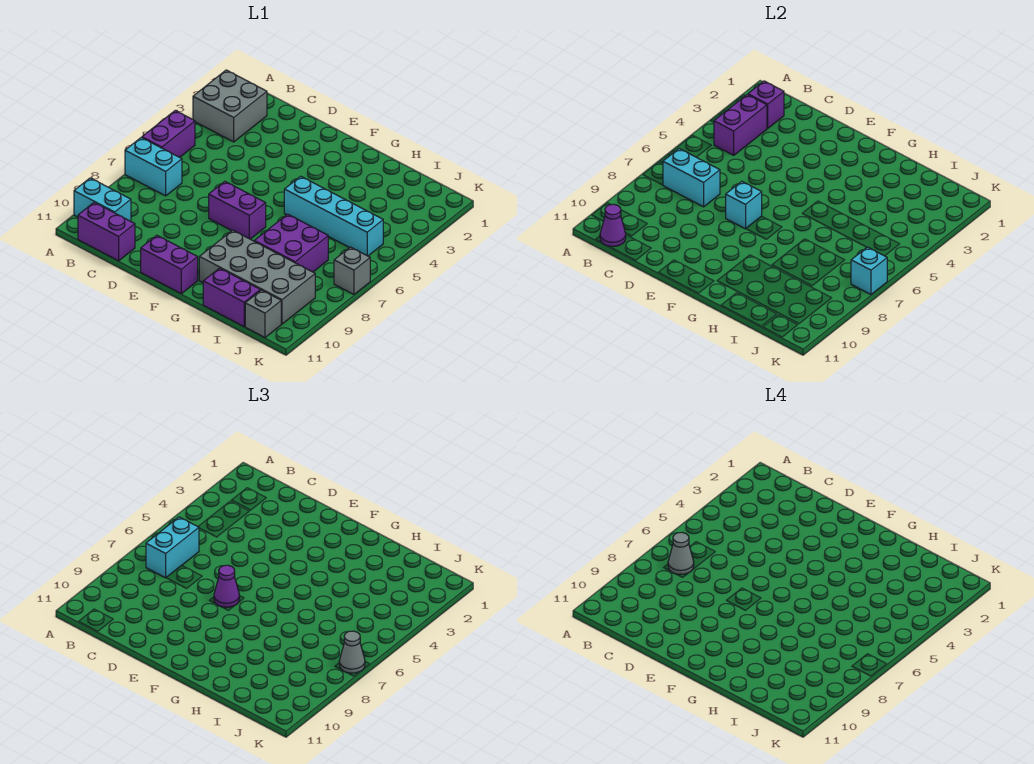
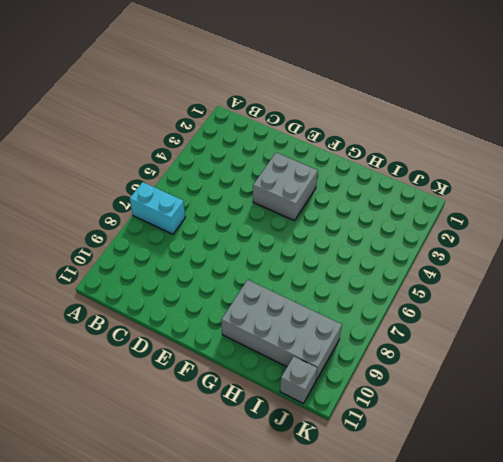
grey brick E3:F4 level 1 -> grey brick A2:B3 level 1
none -> purple brick A5:A6 level 1
none -> cyan brick A10:B10 level 1
none -> purple brick B11:C11 level 1

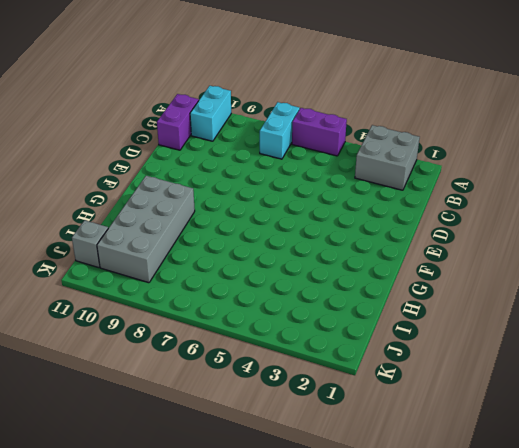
none -> purple brick E7:F7 level 1
none -> purple brick E11:F11 level 1
none -> cyan brick G5:J5 level 1

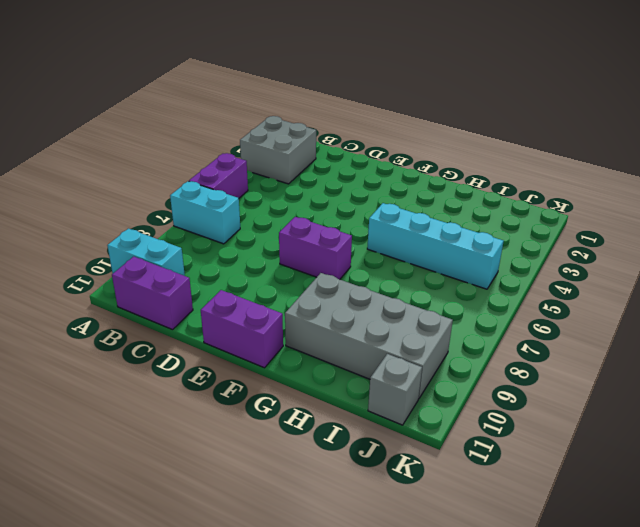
none -> purple brick H7:I8 level 1
none -> purple brick H11:I11 level 1
none -> grey brick K7 level 1

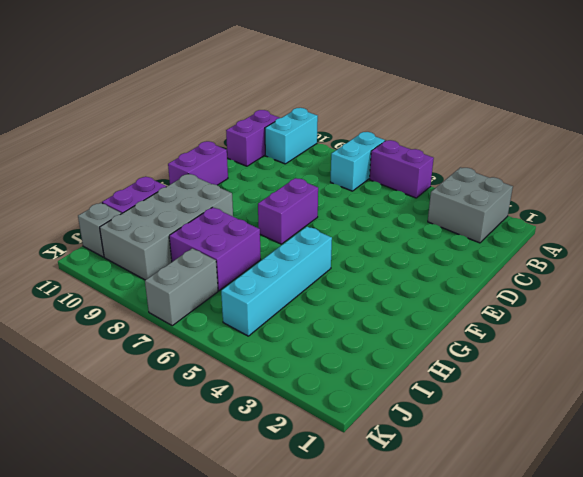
grey brick J7:K7 level 1 -> grey brick K7 level 1
none -> purple brick B2 level 2
none -> purple brick B3:B4 level 2
none -> cyan brick B7:C7 level 2

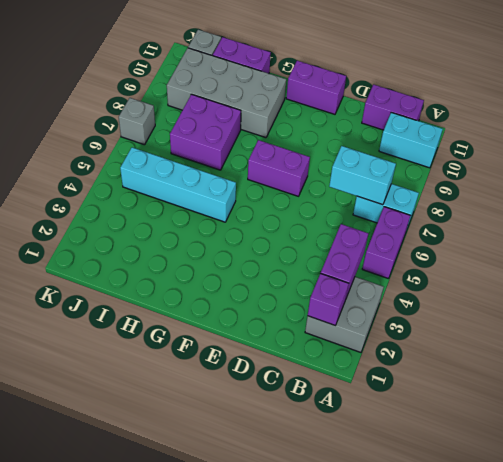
none -> purple cone B11 level 2
none -> cyan brick E7 level 2
none -> cyan brick K7 level 2

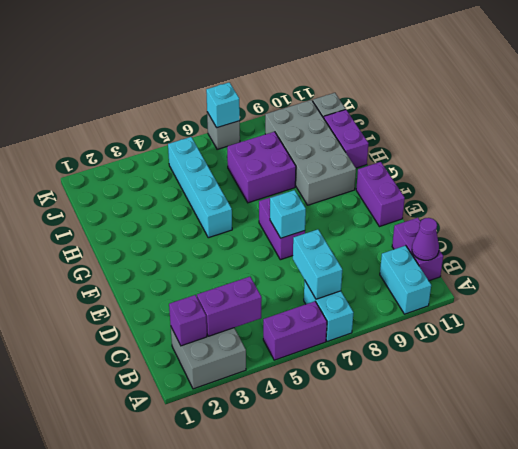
none -> cyan brick B6:B7 level 3
none -> purple cone E7 level 3
none -> grey cone K7 level 3

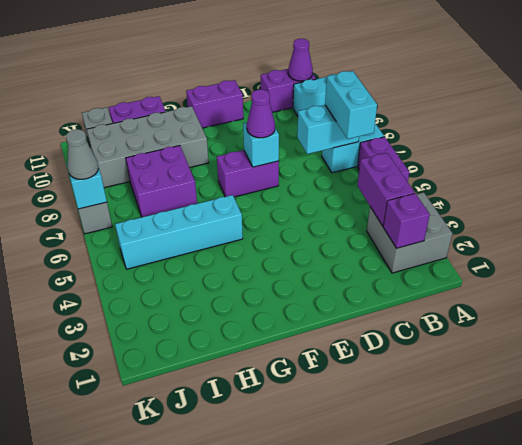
none -> grey cone B7 level 4

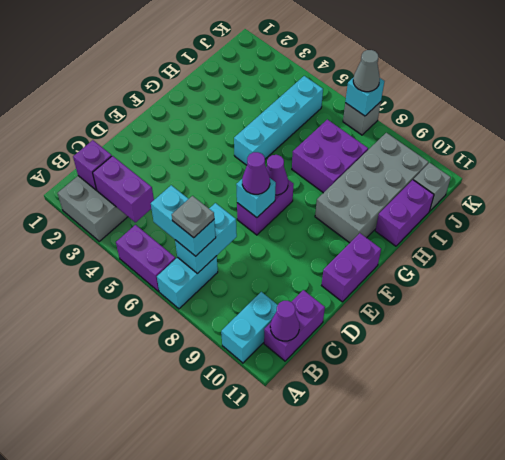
grey plate B7 level 4 -> grey cone B7 level 4
purple cone F7 level 2 -> none

